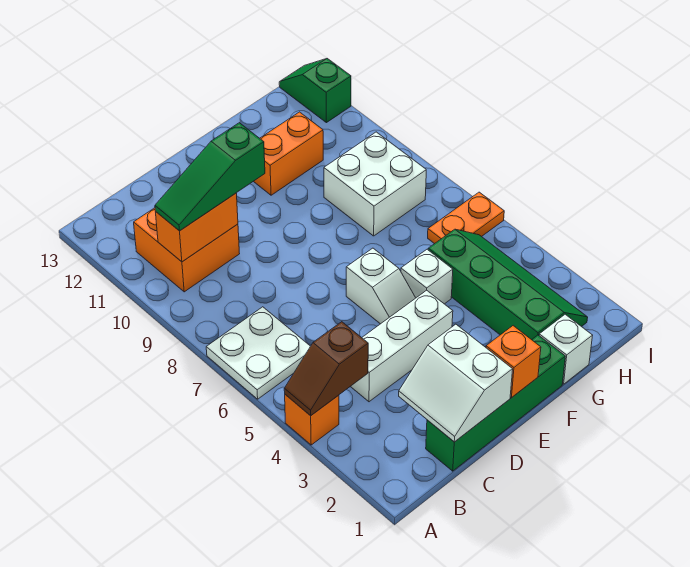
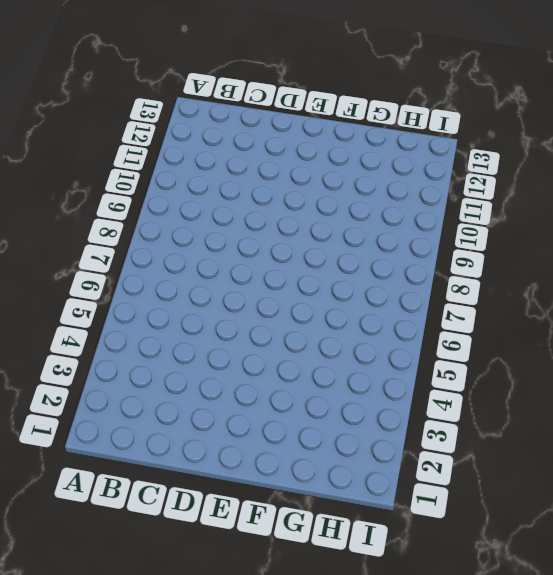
none -> orange brick A4 level 1
none -> white plate A6:B7 level 1
none -> orange brick B10:C11 level 1

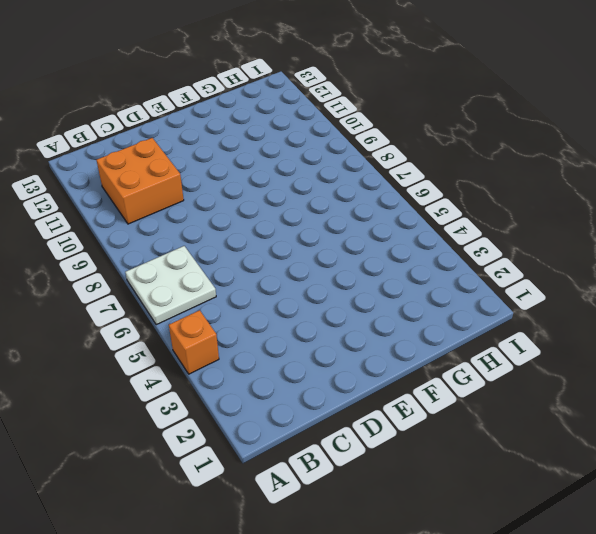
none -> green brick C1:F1 level 1
none -> white brick C4:E4 level 1
none -> white slope E5:E6 level 1 top 6

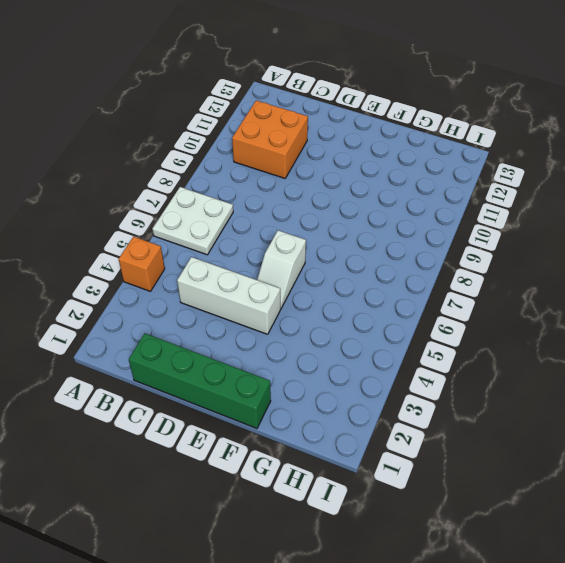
none -> white brick F5 level 1
none -> orange brick F11:G11 level 1
none -> white brick G1 level 1

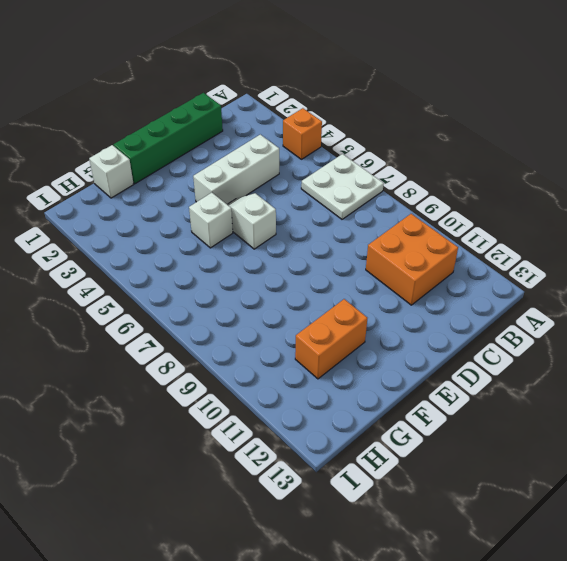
none -> green slope G2:H5 level 1 top G
none -> white brick G8:H9 level 1
none -> orange plate H6:I6 level 1

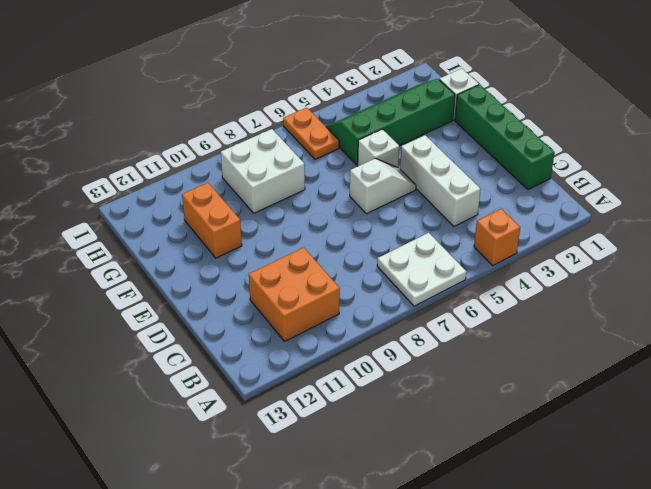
none -> green slope I12:I13 level 1 top 12
none -> brown slope A4:B4 level 2 top B
none -> orange brick B10:C10 level 2

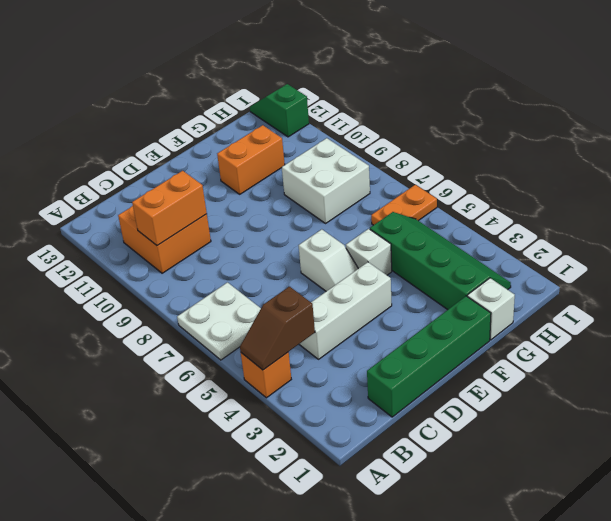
none -> white slope C1:D2 level 2 top D
none -> orange brick E1 level 2
none -> green slope B10:D10 level 3 top D

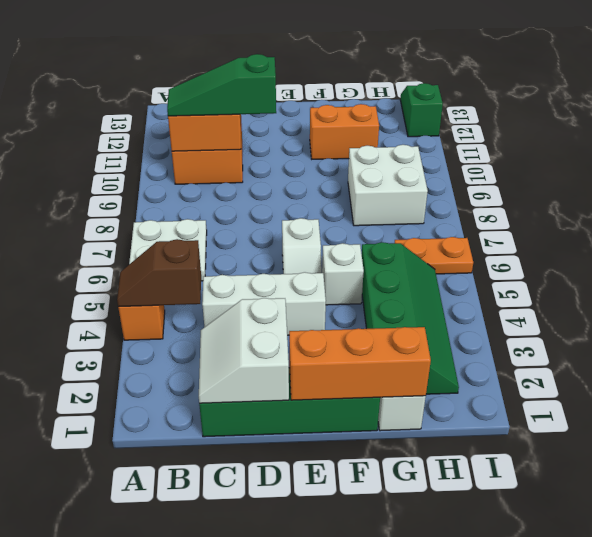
orange brick E1:G1 level 2 -> orange brick E1 level 2

